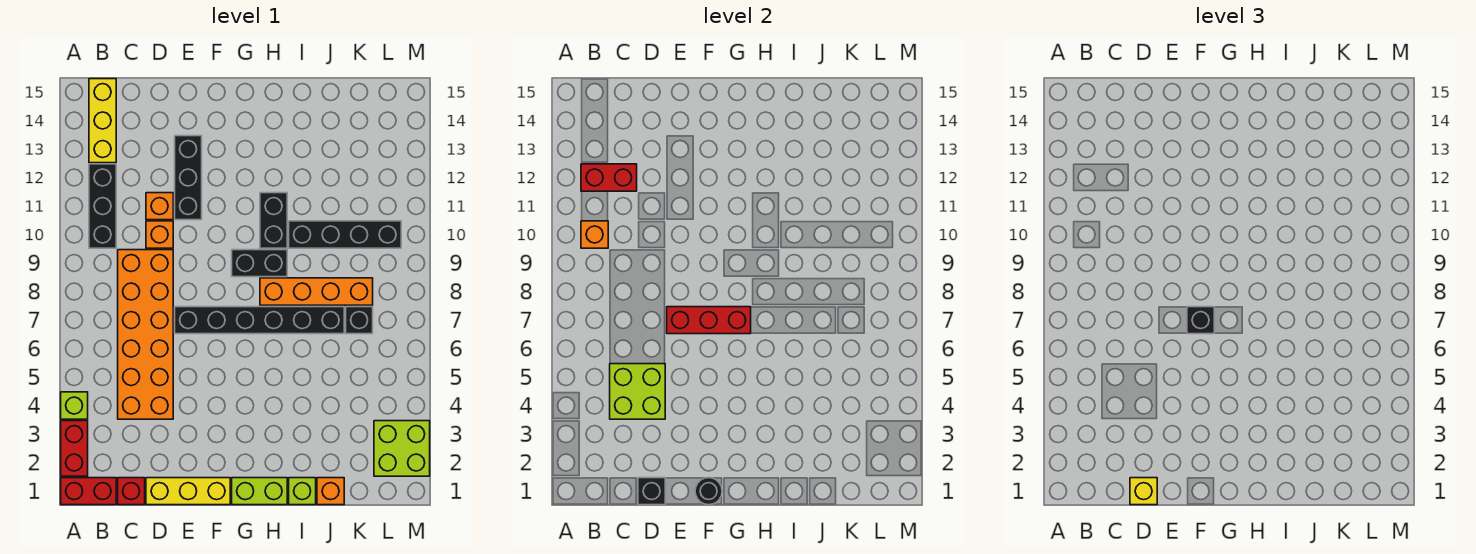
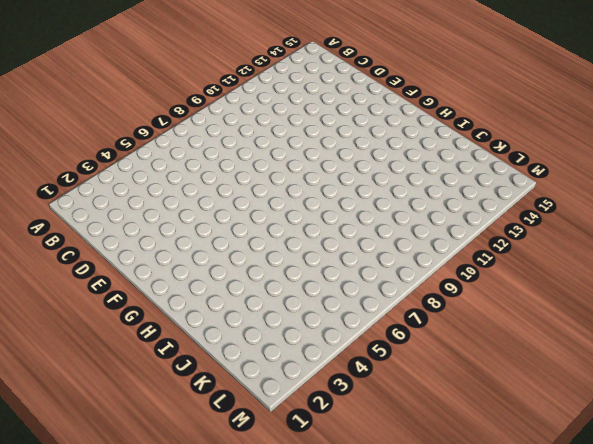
none -> red brick A1:B1 level 1
none -> red brick A2:A3 level 1
none -> lime brick A4 level 1

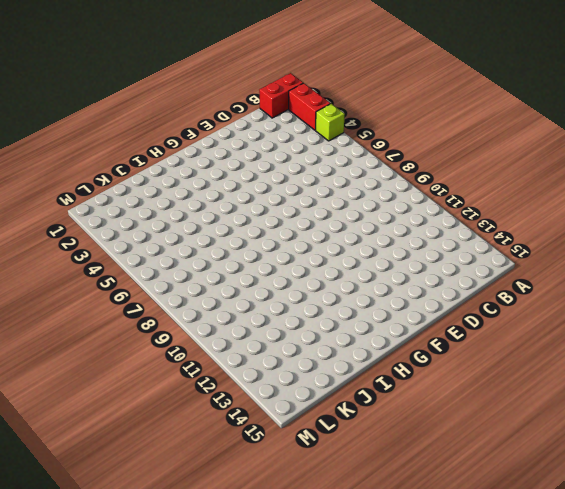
none -> black brick B10:B12 level 1
none -> yellow brick B13:B15 level 1
none -> red brick C1 level 1

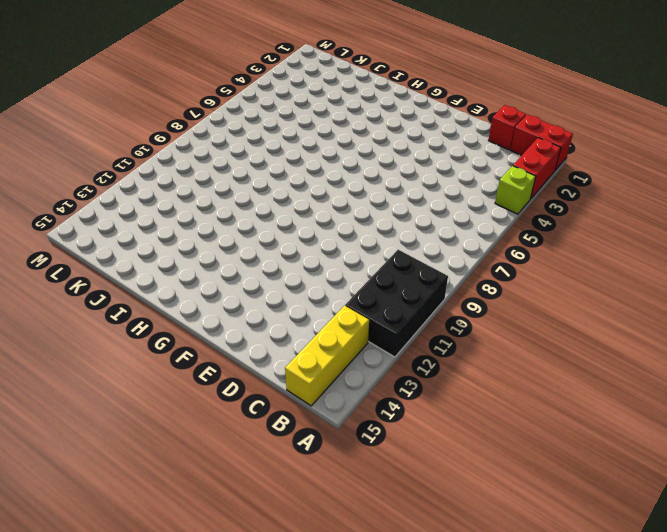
black brick A10:B12 level 1 -> black brick B10:B12 level 1
none -> orange brick C4:D9 level 1
none -> yellow brick D1:F1 level 1
none -> orange brick D10 level 1

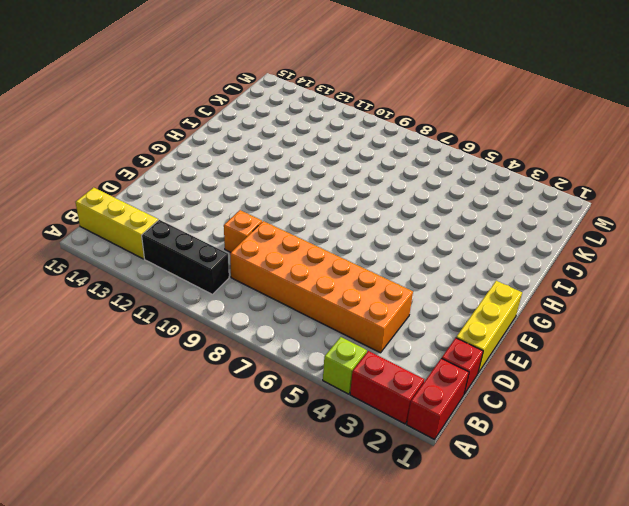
none -> orange brick D11 level 1
none -> black brick E7:J7 level 1
none -> black brick E11:E13 level 1

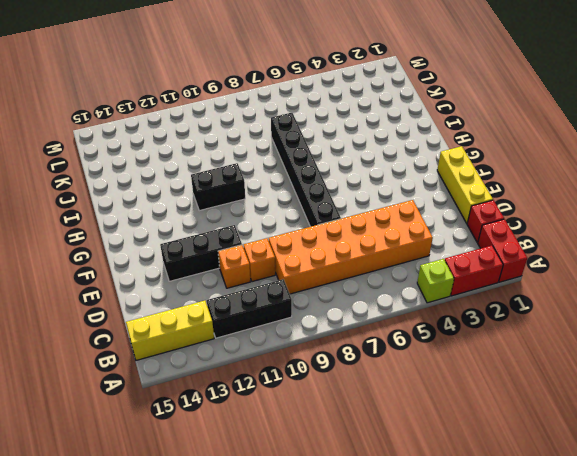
none -> lime brick G1:H1 level 1
none -> black brick G9:H9 level 1
none -> orange brick H8:K8 level 1

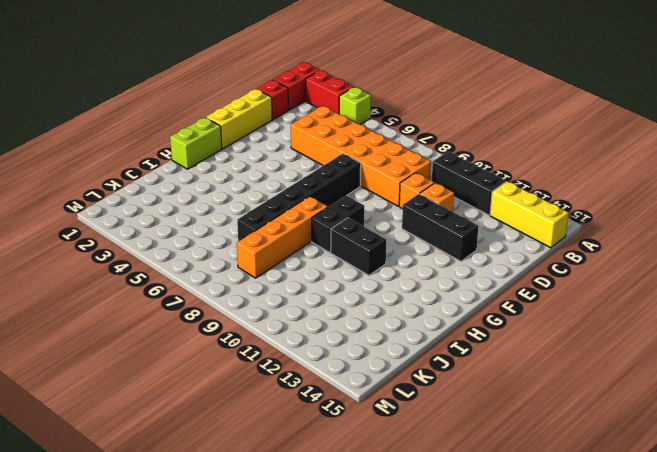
none -> lime brick I1 level 1
none -> black brick I10:L10 level 1
none -> orange brick J1 level 1

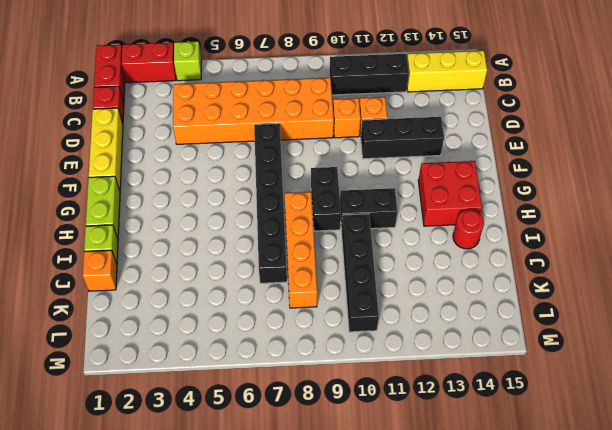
red brick G13:H14 level 1 -> none
red round brick I14 level 1 -> none
none -> black brick K7 level 1
none -> lime brick L2:M3 level 1
none -> orange brick B10 level 2

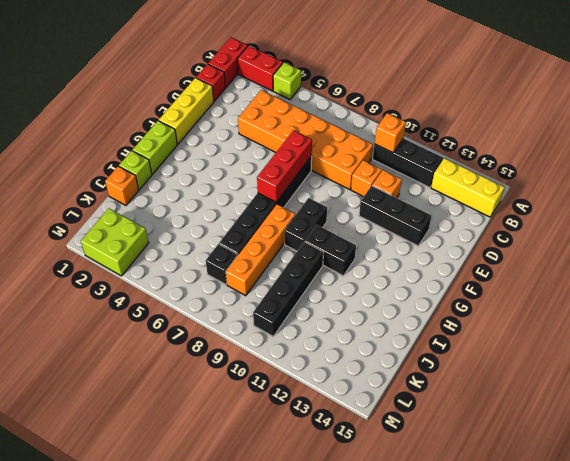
none -> red brick B12:C12 level 2
none -> lime brick C4:D5 level 2
none -> black brick D1 level 2

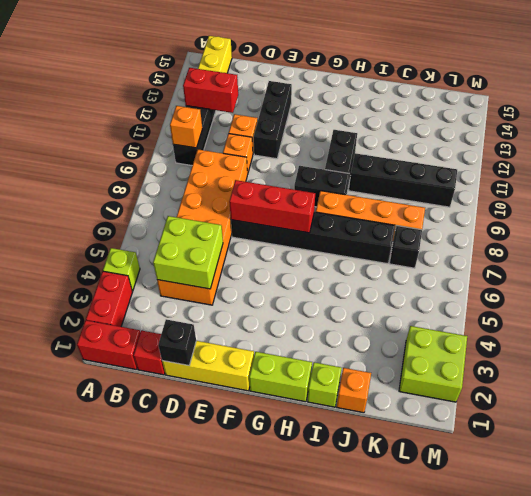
none -> black round brick F1 level 2
none -> yellow brick D1 level 3
none -> black brick F7 level 3

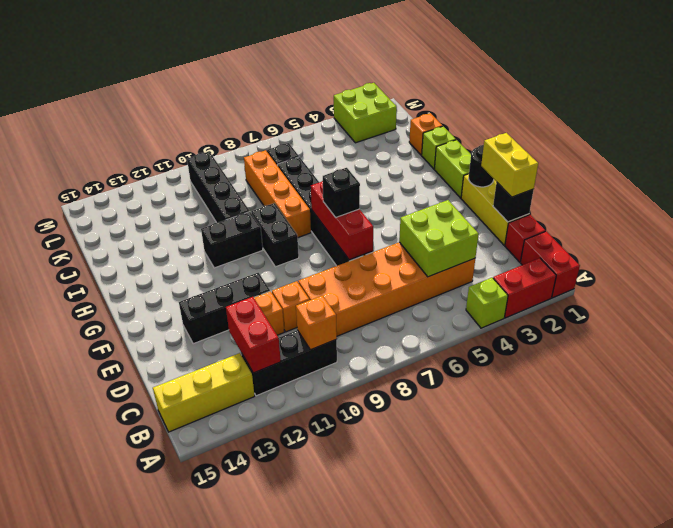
yellow brick D1:E1 level 3 -> yellow brick D1 level 3

